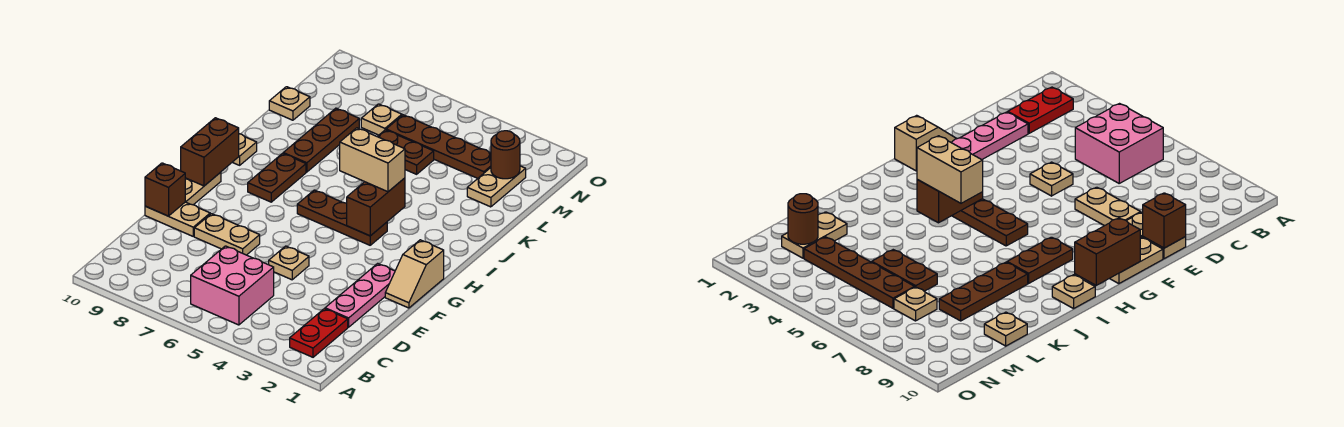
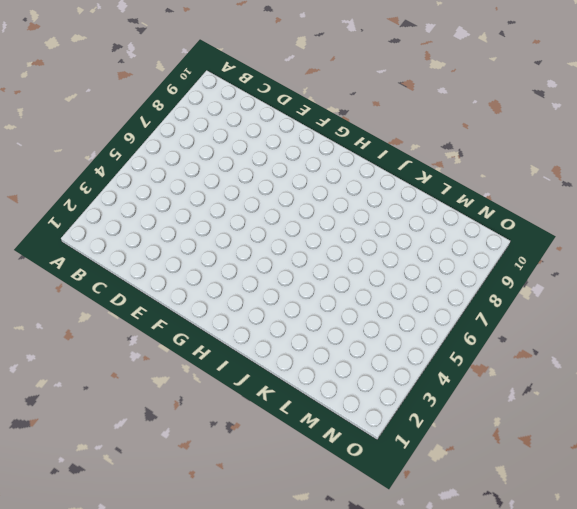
none -> red plate B2:C2 level 1
none -> pink brick B5:C6 level 1
none -> pink plate D2:F2 level 1

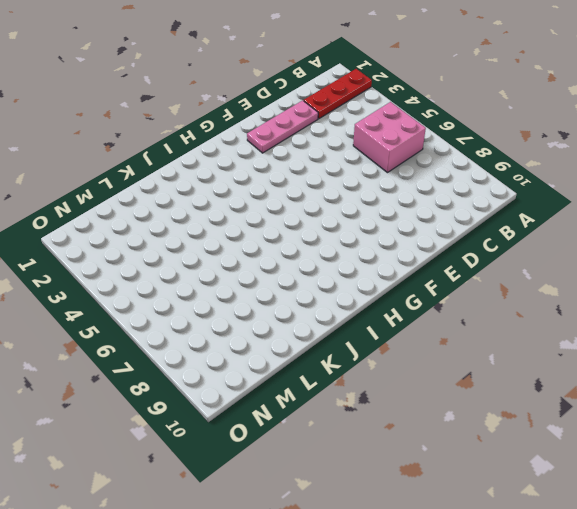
red plate A2:C2 level 1 -> red plate B2:C2 level 1
none -> tan plate E5 level 1
none -> tan plate E7:E8 level 1
none -> tan plate E9:E10 level 1

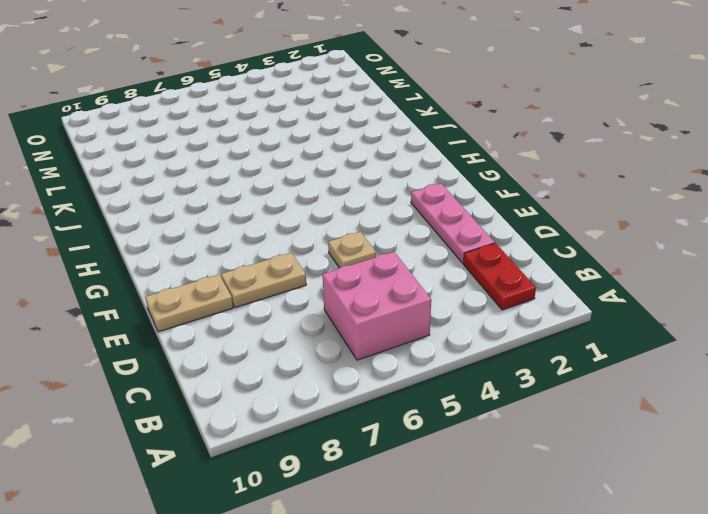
none -> tan slope F1:G1 level 1 top G
none -> tan plate F10:G10 level 1
none -> brown plate H4:H6 level 1

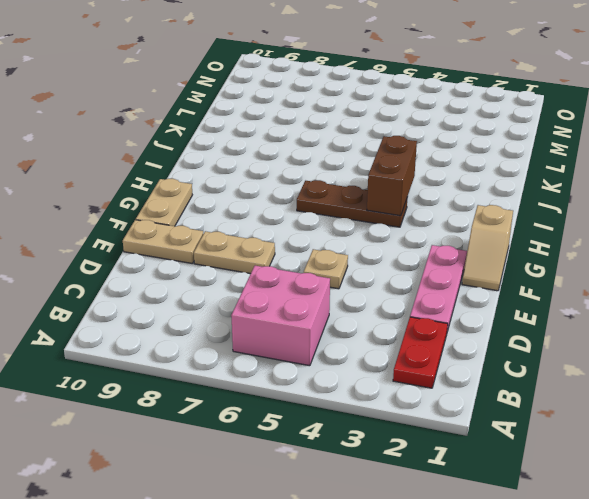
none -> brown plate H8:I8 level 1
none -> tan plate I10 level 1
none -> brown plate J8:L8 level 1

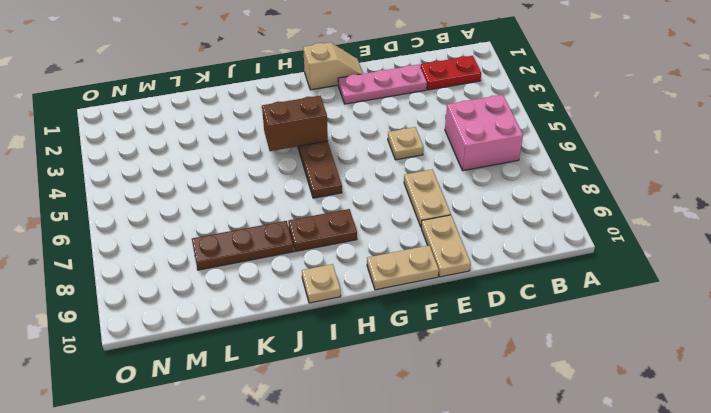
none -> tan plate L2:M2 level 1
none -> brown plate L5:L6 level 1
none -> tan plate L10 level 1

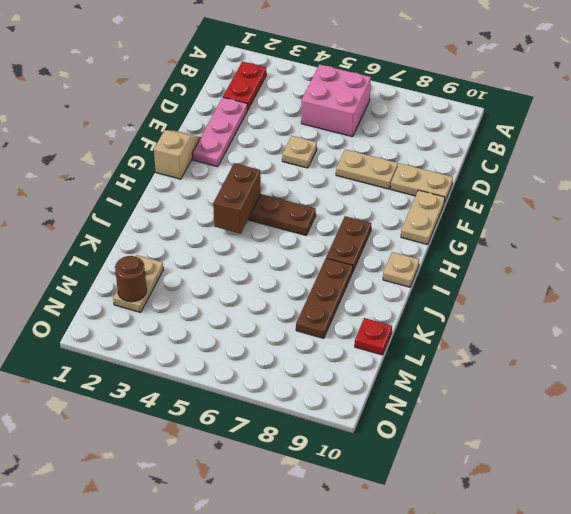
red plate L10 level 1 -> tan plate L10 level 1
none -> brown plate L5:L6 level 1
none -> brown plate M3:M6 level 1
none -> tan plate M7 level 1

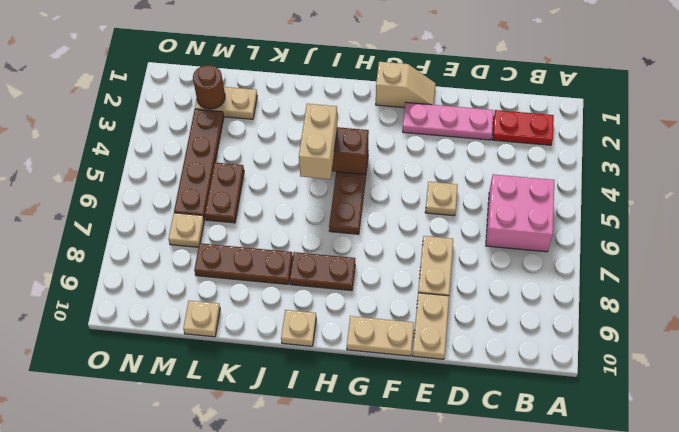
none -> brown brick E10 level 2
none -> brown brick G10:H10 level 2

